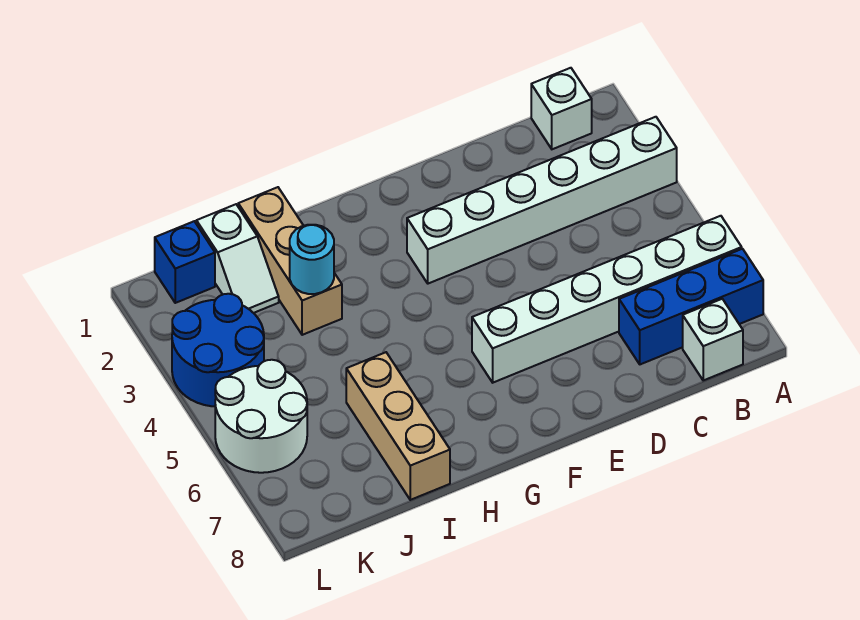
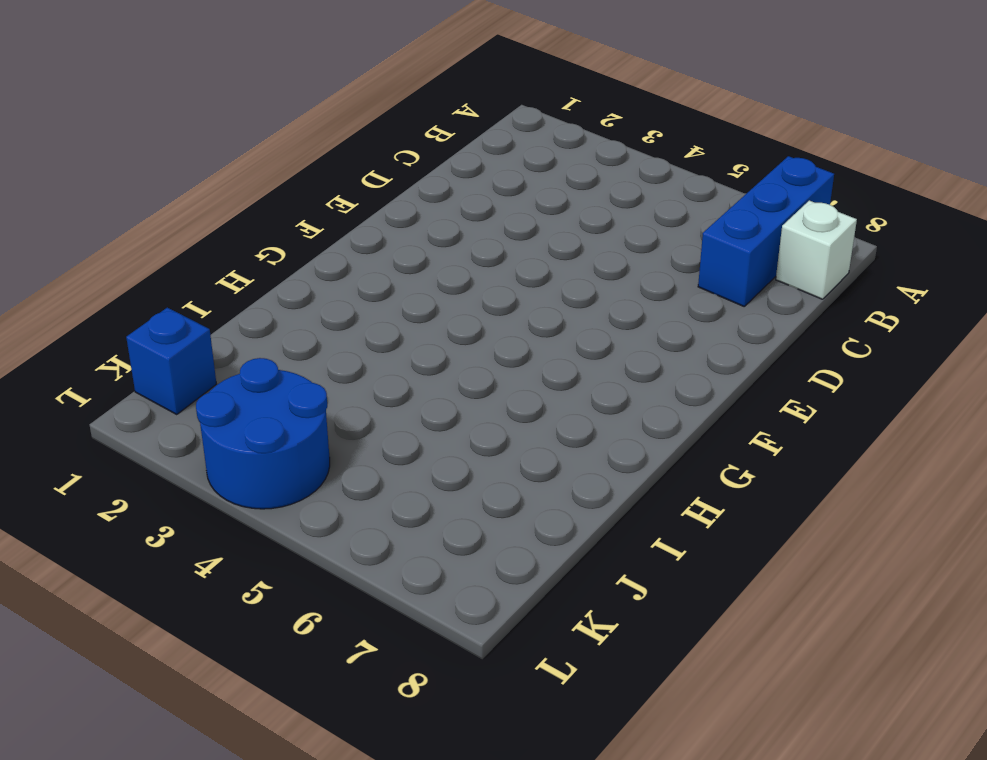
none -> white brick A3:F3 level 1
none -> white brick A6:F6 level 1
none -> white brick B1 level 1

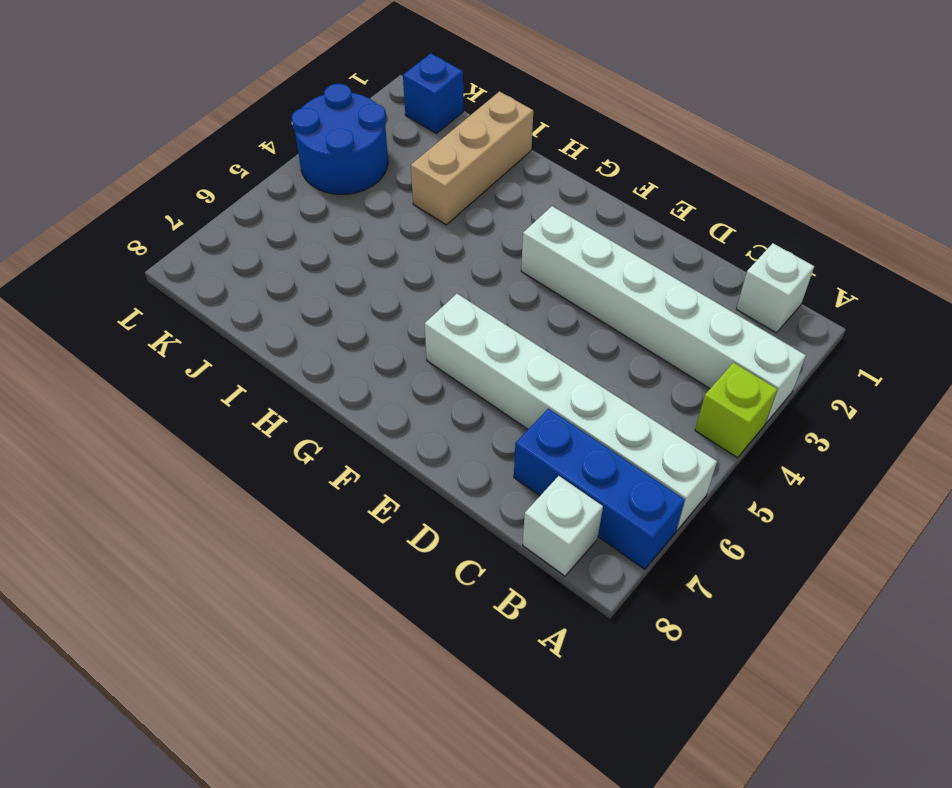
lime brick A4 level 1 -> none
none -> tan brick I6:I8 level 1
none -> white slope J1:J2 level 1 top 1
none -> white round brick K5:L6 level 1

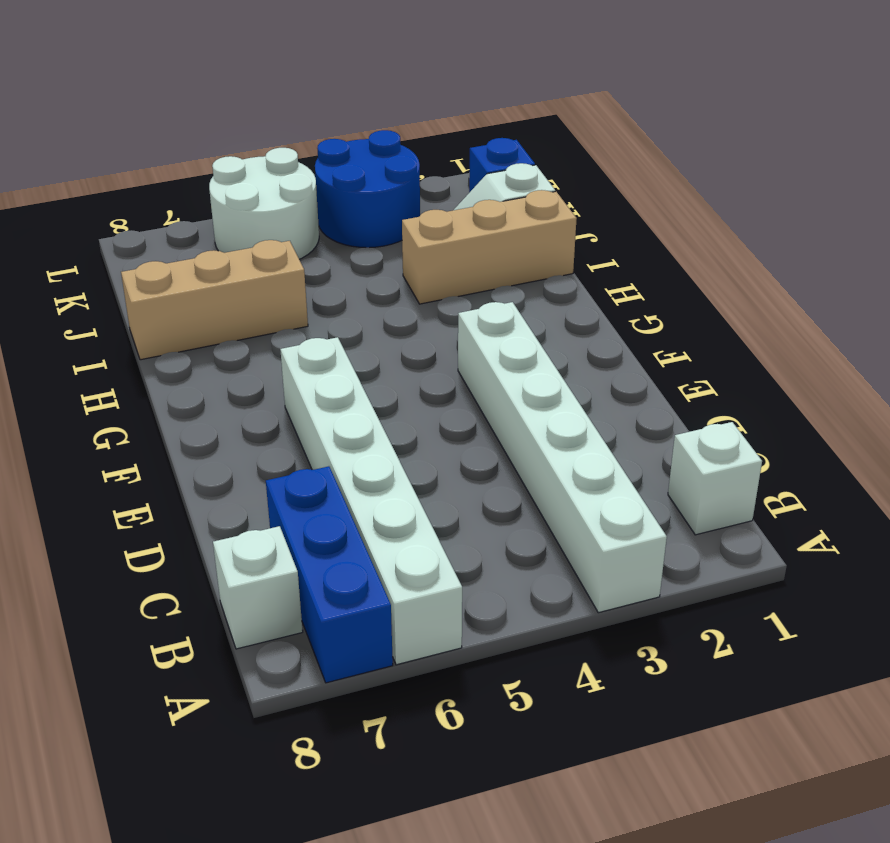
none -> cyan round brick I3 level 2

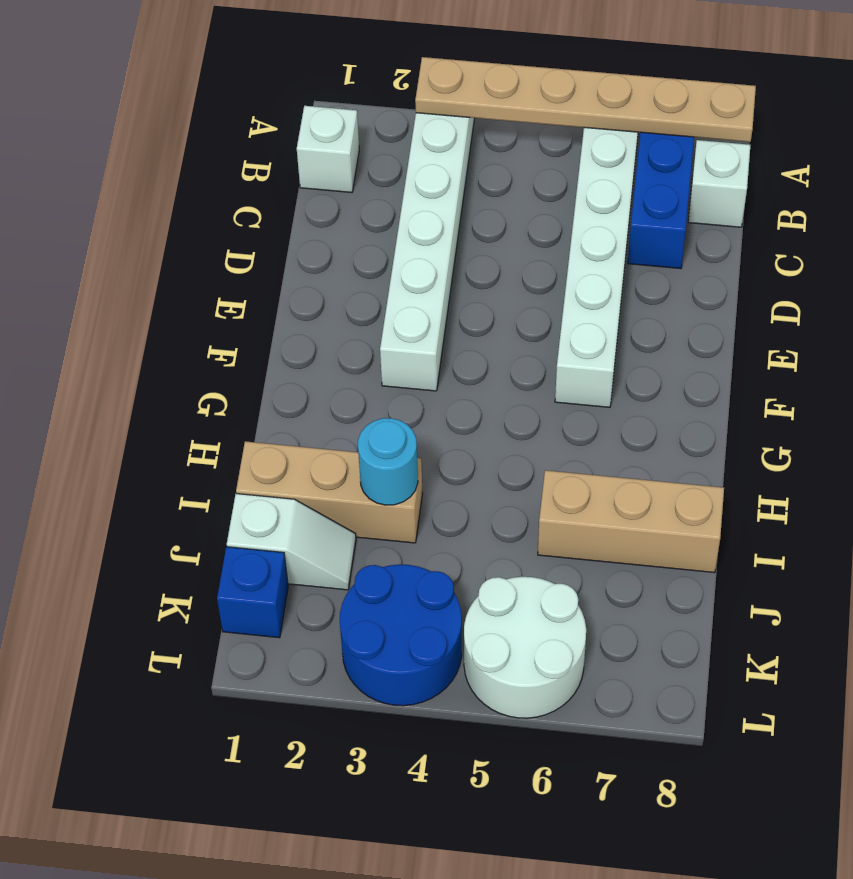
tan plate A3:A8 level 2 -> none

